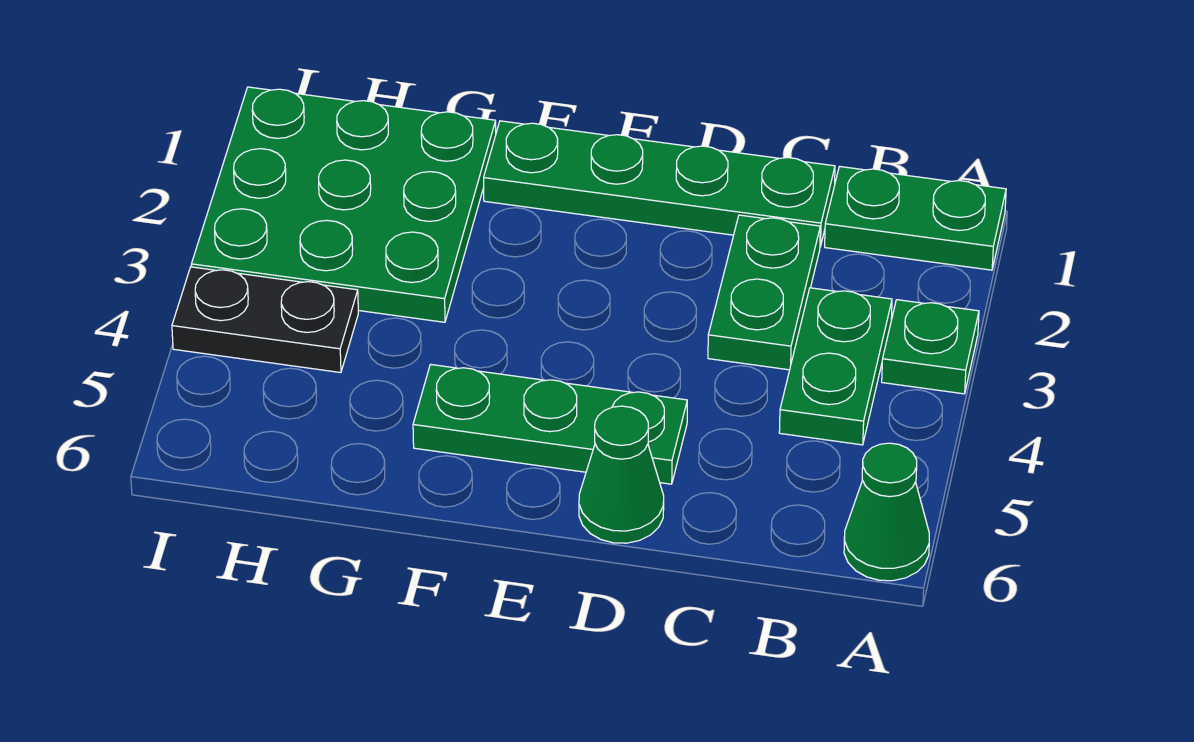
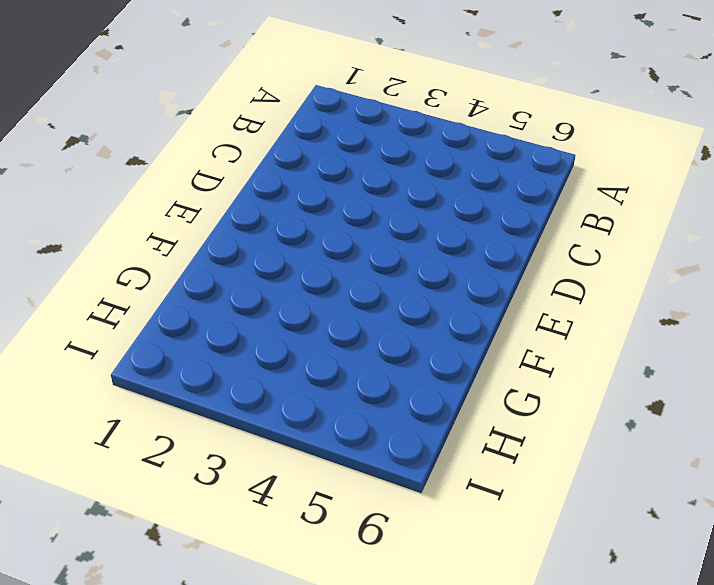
none -> green plate A1:B1 level 1
none -> green plate A3 level 1

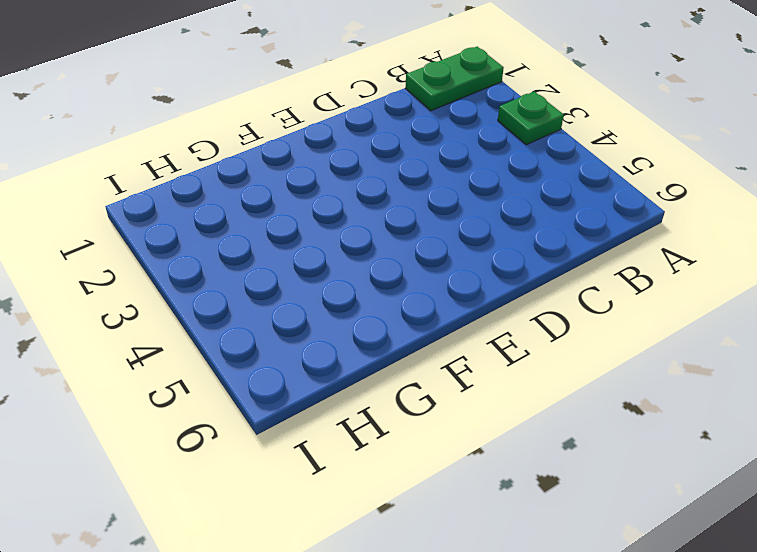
none -> green cone A6 level 1
none -> green plate B3:B4 level 1

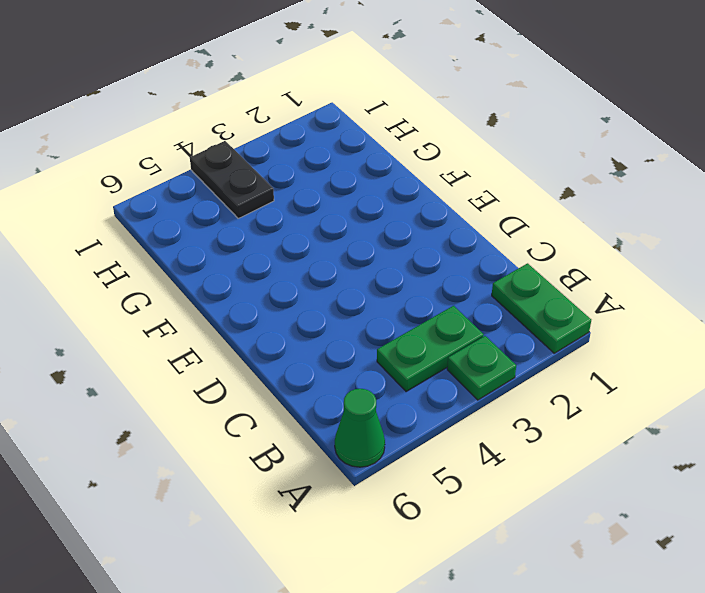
none -> green plate C1:F1 level 1
none -> green plate C2:C3 level 1

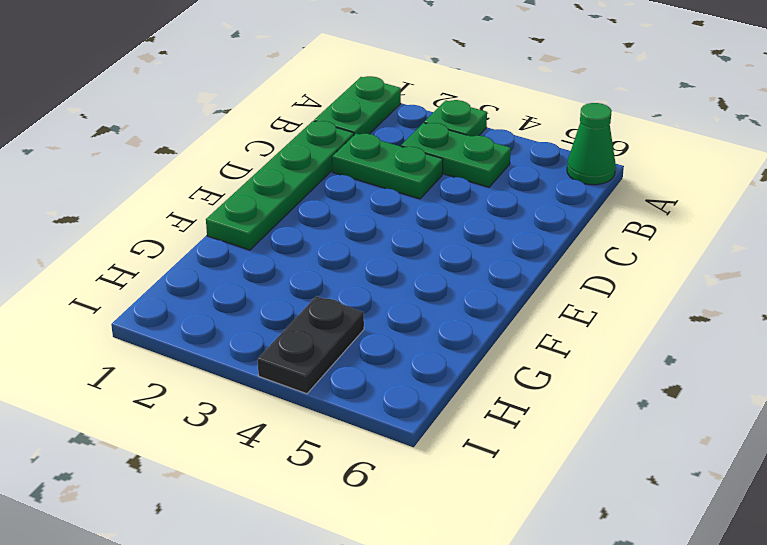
none -> green plate D5:F5 level 1
none -> green cone D6 level 1

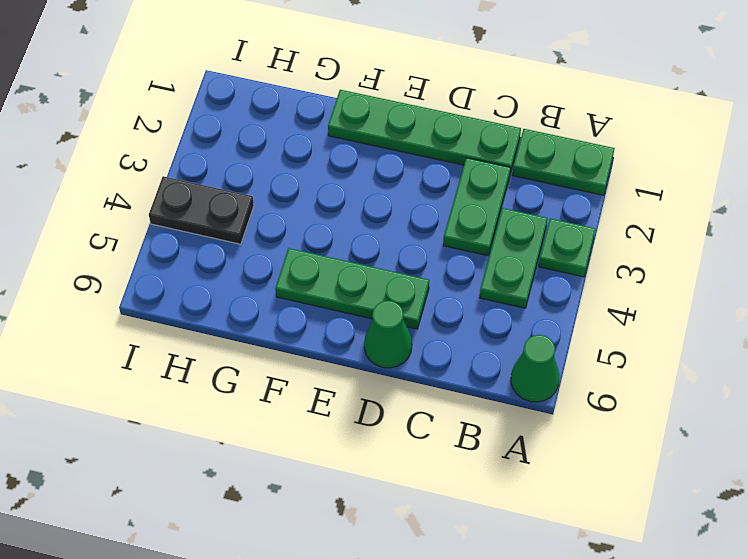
none -> green plate G1:I3 level 1

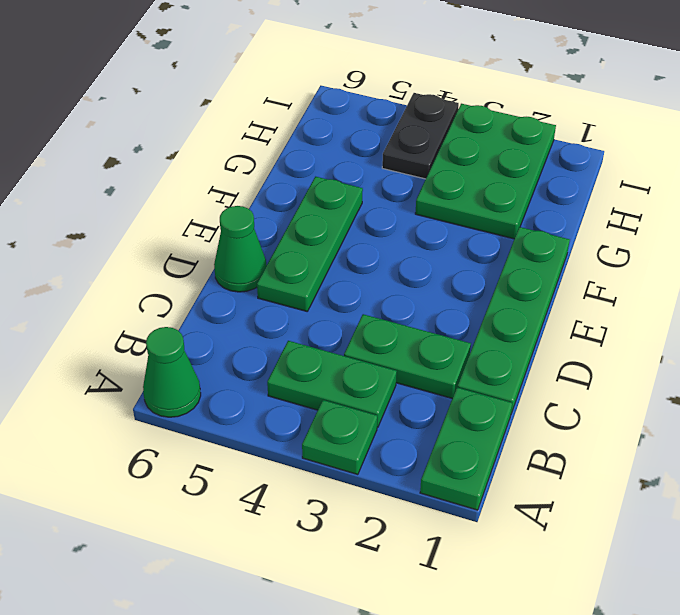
green plate G2:I3 level 1 -> green plate G1:I3 level 1

